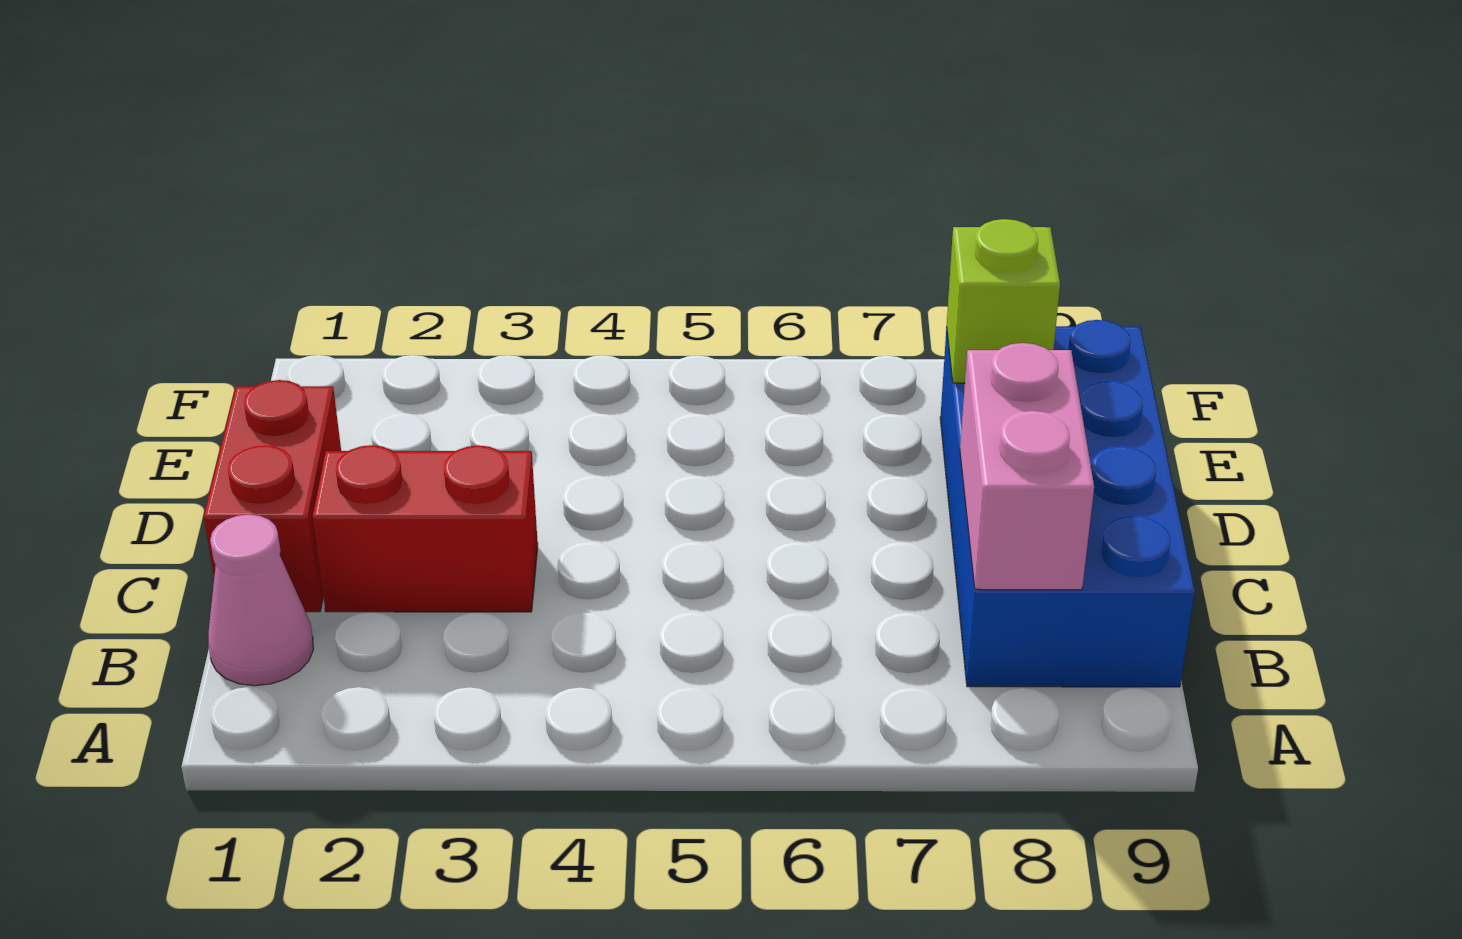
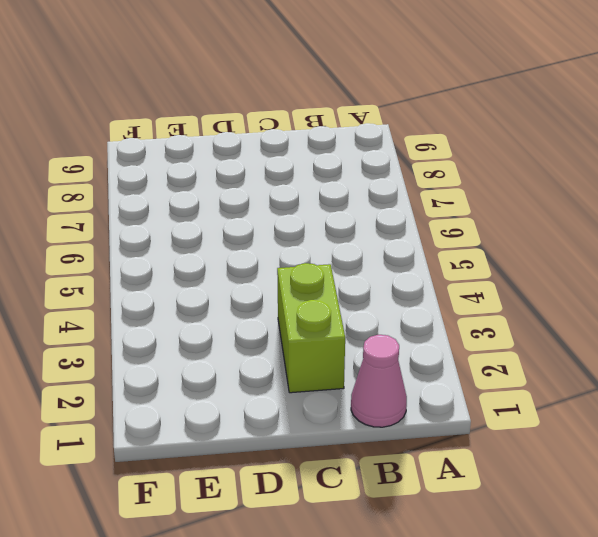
lime brick C2:C3 level 1 -> red brick C2:C3 level 1
none -> blue brick B8:E9 level 1
none -> red brick C1:D1 level 1

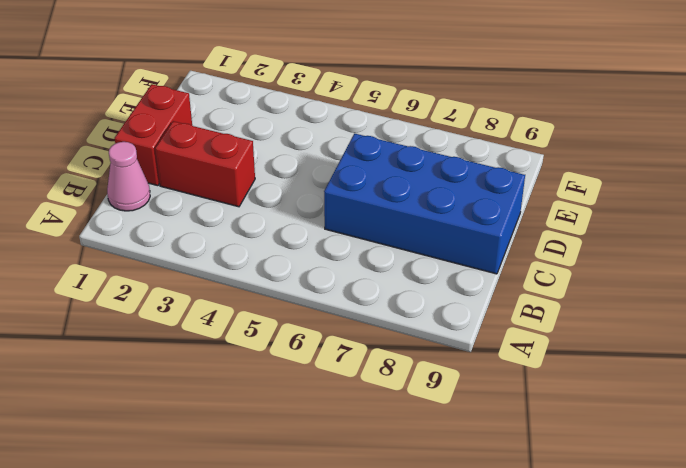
blue brick C6:D9 level 1 -> blue brick B8:E9 level 1
none -> pink brick B8:C8 level 2
none -> lime brick E8 level 2

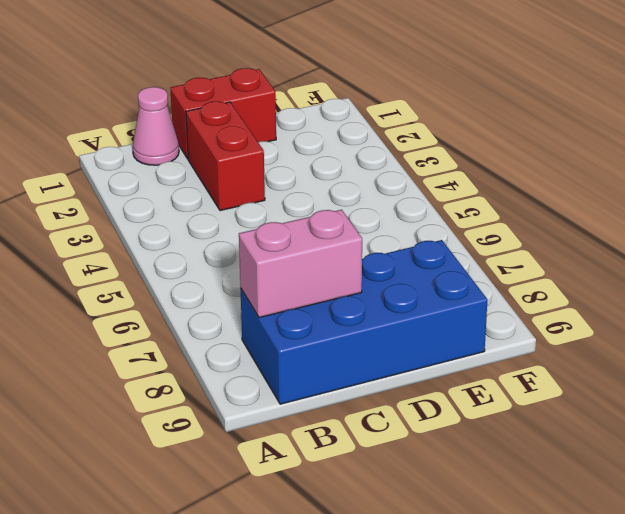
none -> lime brick E8 level 2

